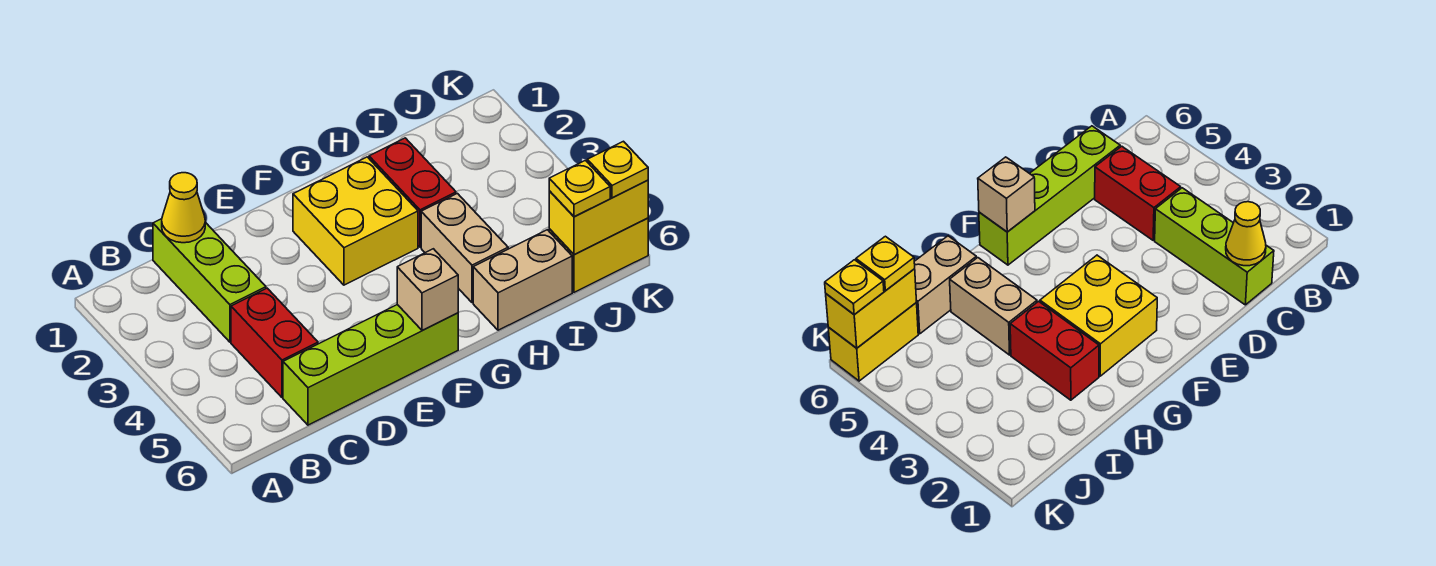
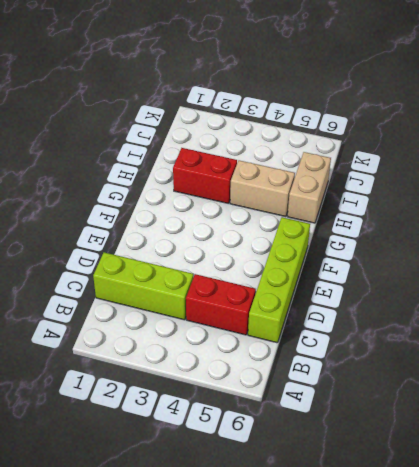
none -> yellow brick F2:G3 level 1
none -> yellow brick J6:K6 level 1
none -> yellow cone C1 level 2

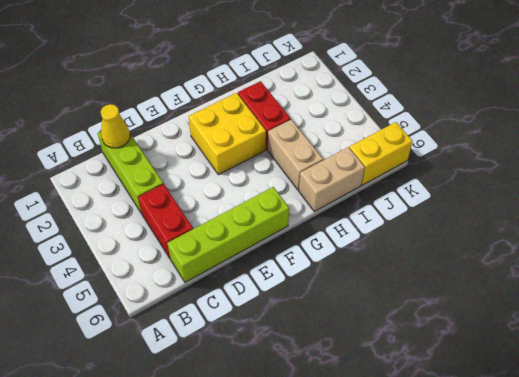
none -> tan brick F6 level 2
none -> yellow brick J6:K6 level 2
none -> yellow plate J6 level 3

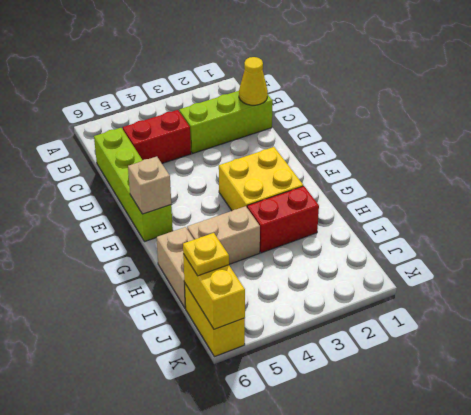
none -> yellow plate K6 level 3

